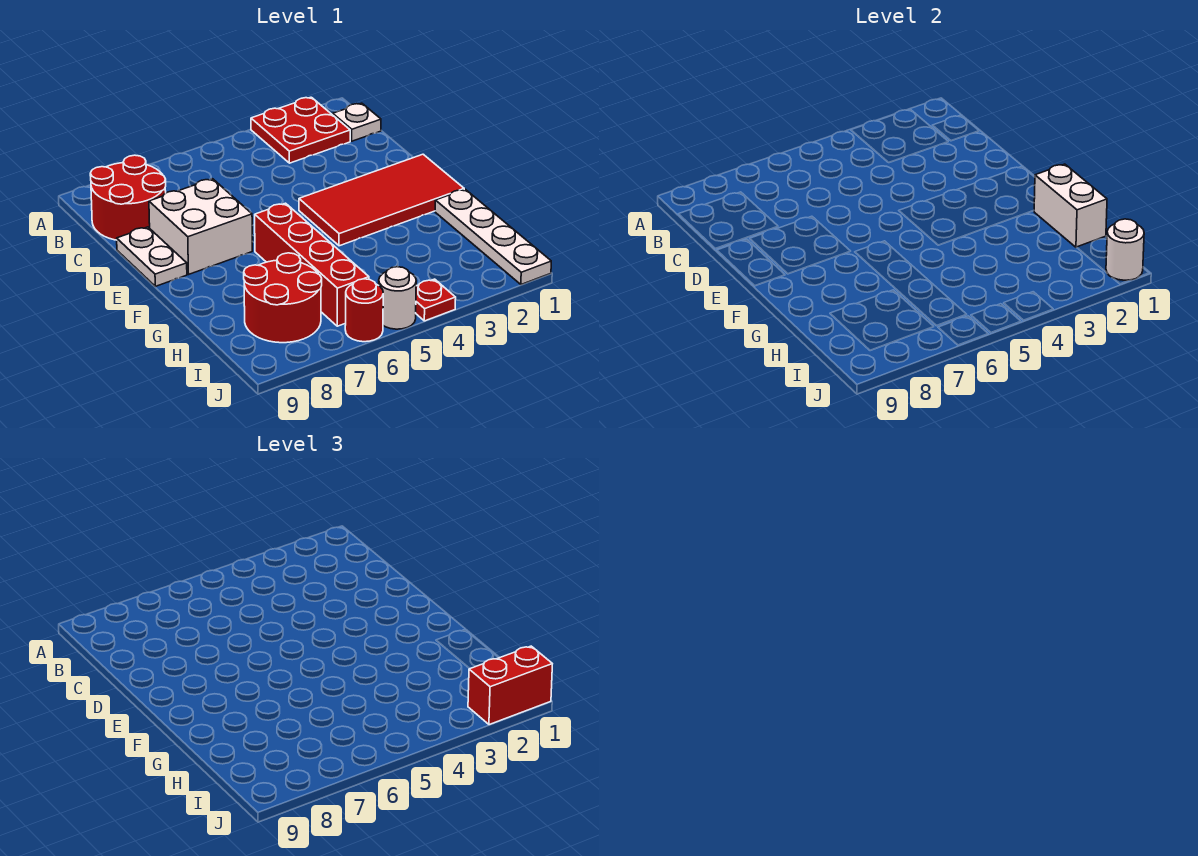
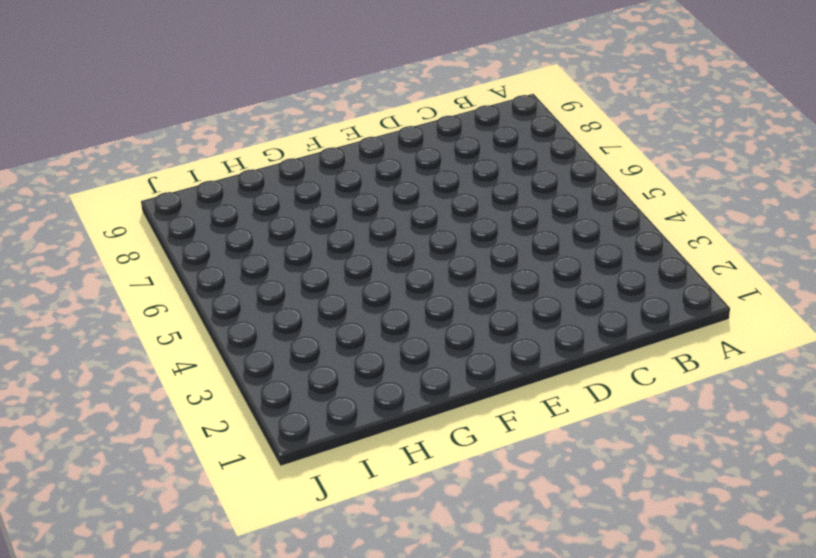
none -> red plate A2:B3 level 1
none -> white plate B1 level 1
none -> red round brick B8:C9 level 1

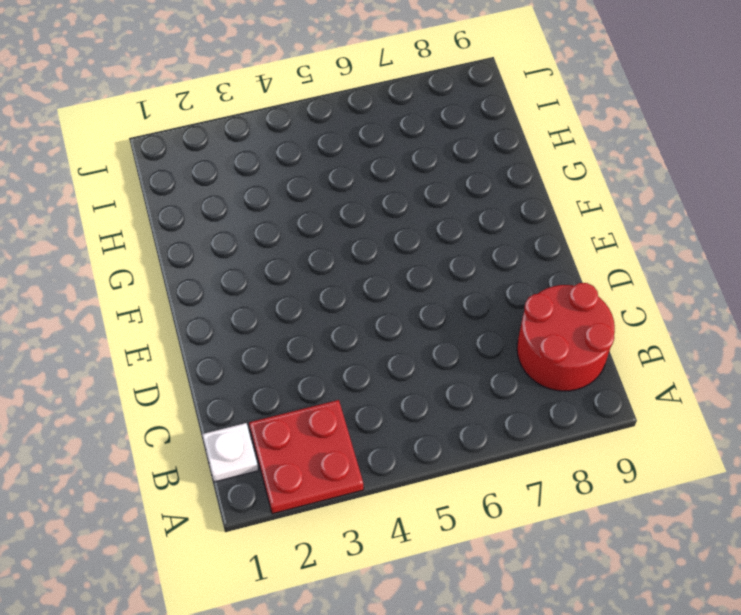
none -> white brick D7:E8 level 1
none -> white plate D9:E9 level 1
none -> red tile E1:F4 level 1

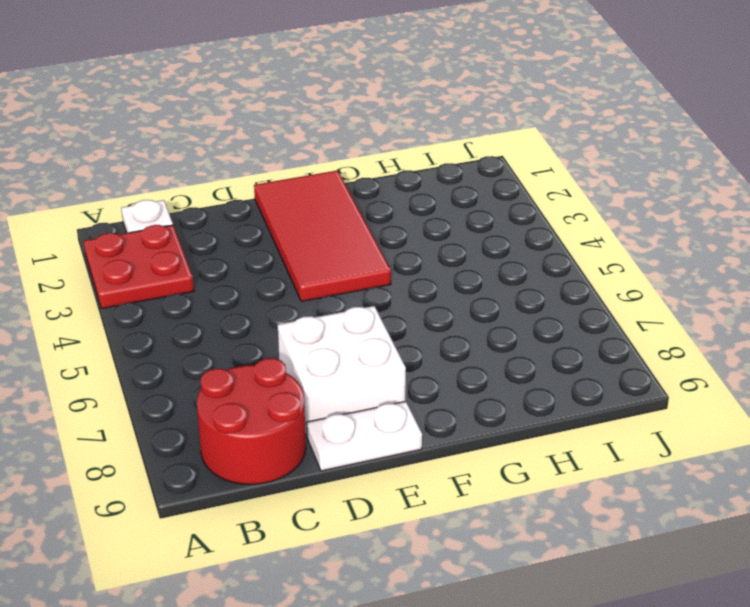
none -> red brick F6:I6 level 1
none -> white plate G1:J1 level 1
none -> red round brick H7:I8 level 1

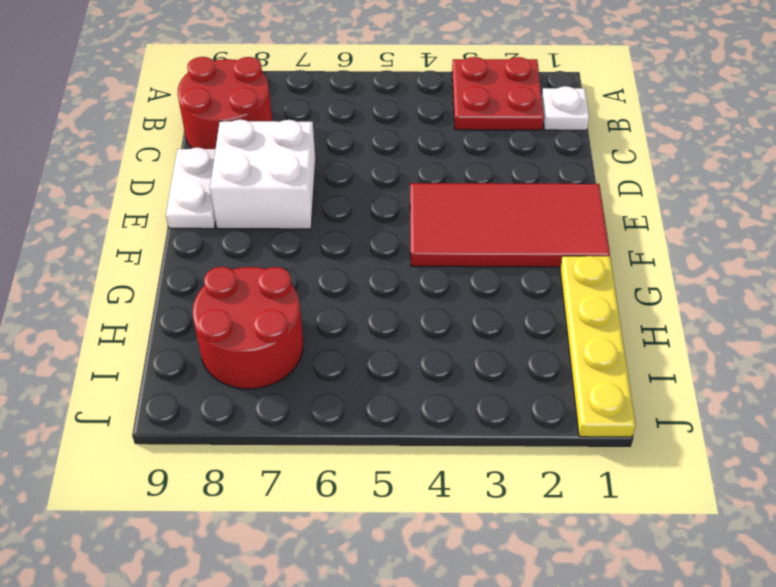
yellow plate G1:J1 level 1 -> white plate G1:J1 level 1
none -> red brick F6:I6 level 1
none -> red plate J4 level 1
none -> white round brick J5 level 1

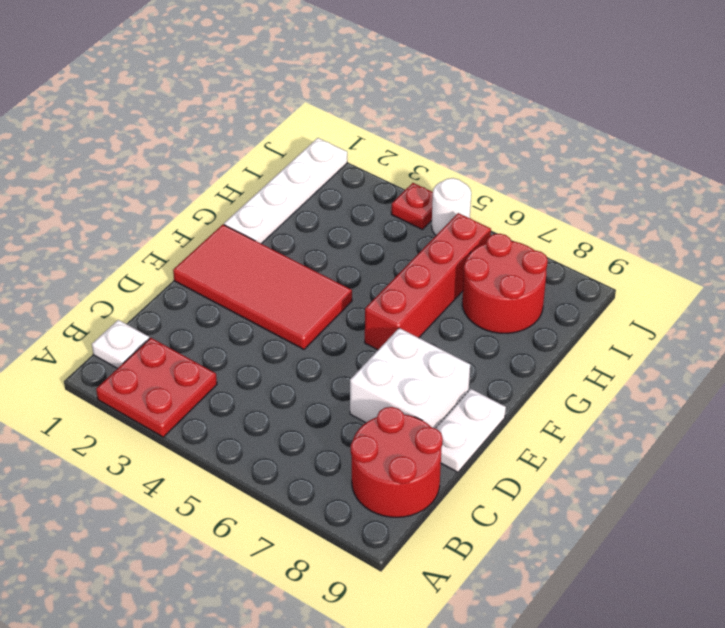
none -> red round brick J6 level 1
none -> white brick G1:H1 level 2
none -> white round brick J1 level 2

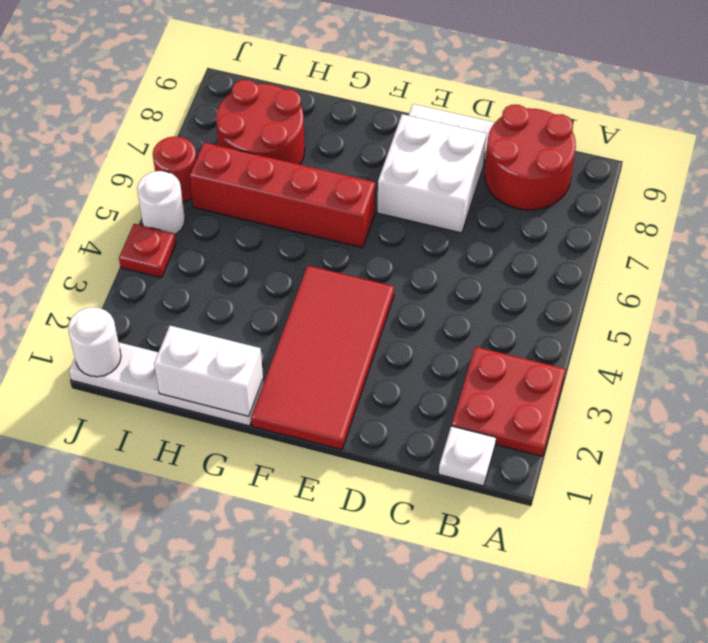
none -> red brick J1:J2 level 3

